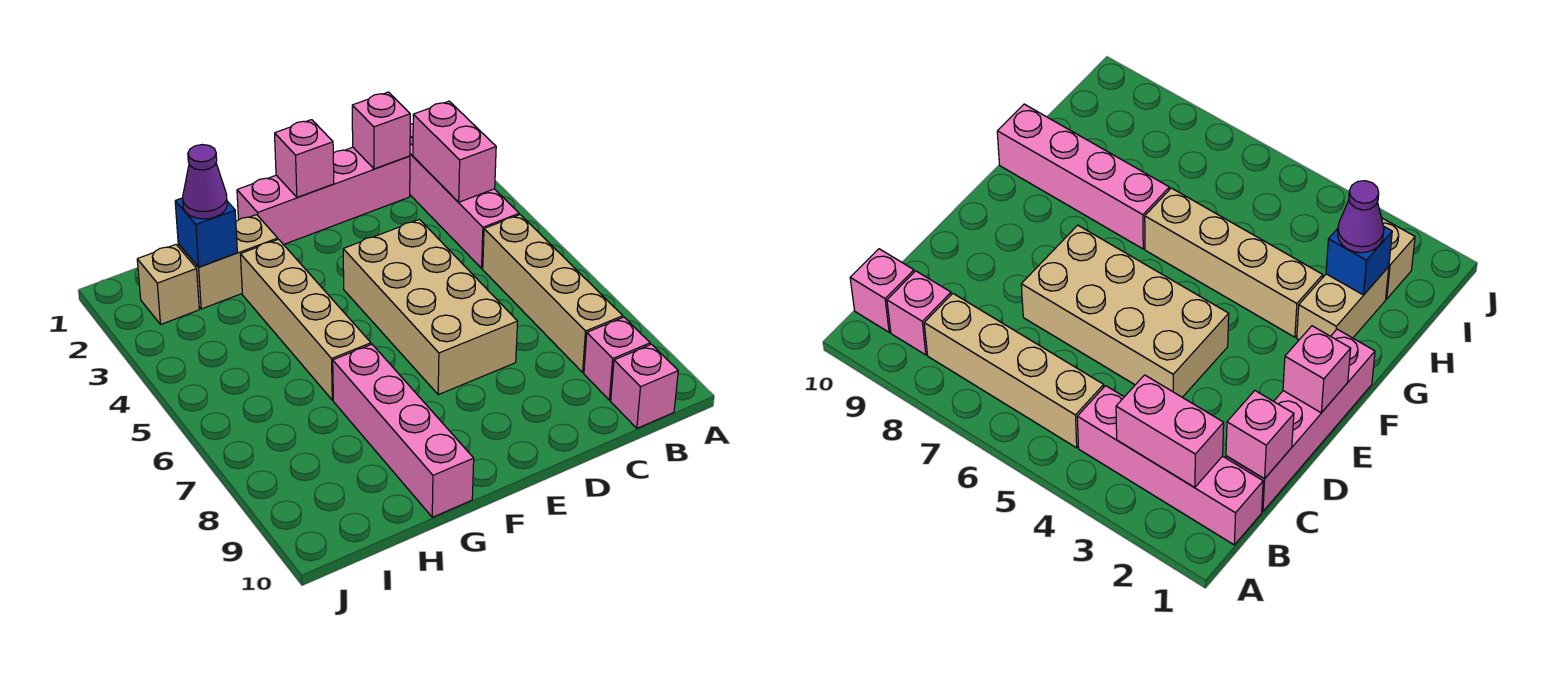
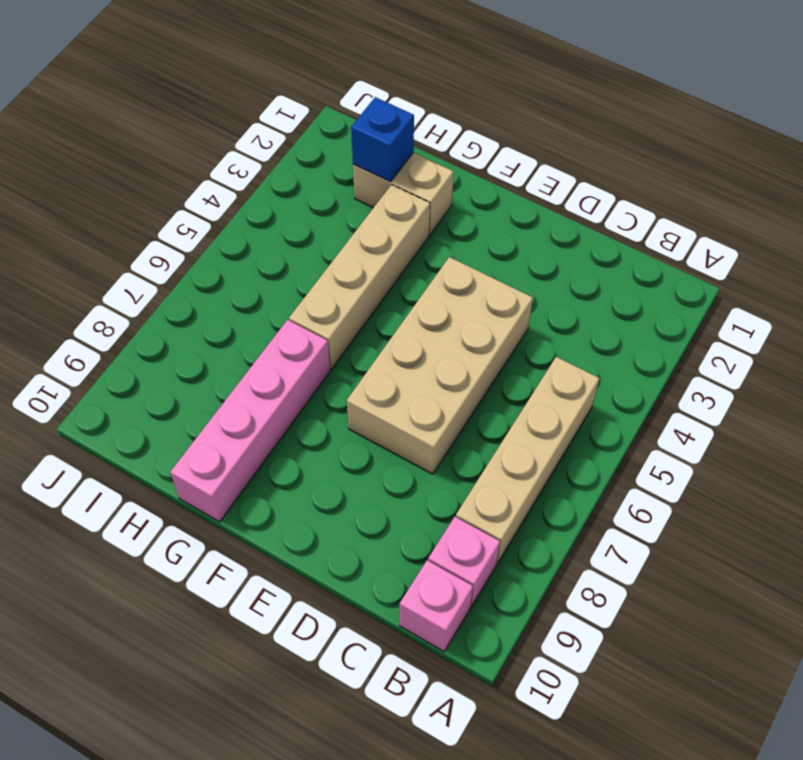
none -> pink brick B1:B4 level 1
none -> pink brick C1:F1 level 1
none -> tan brick I2 level 1

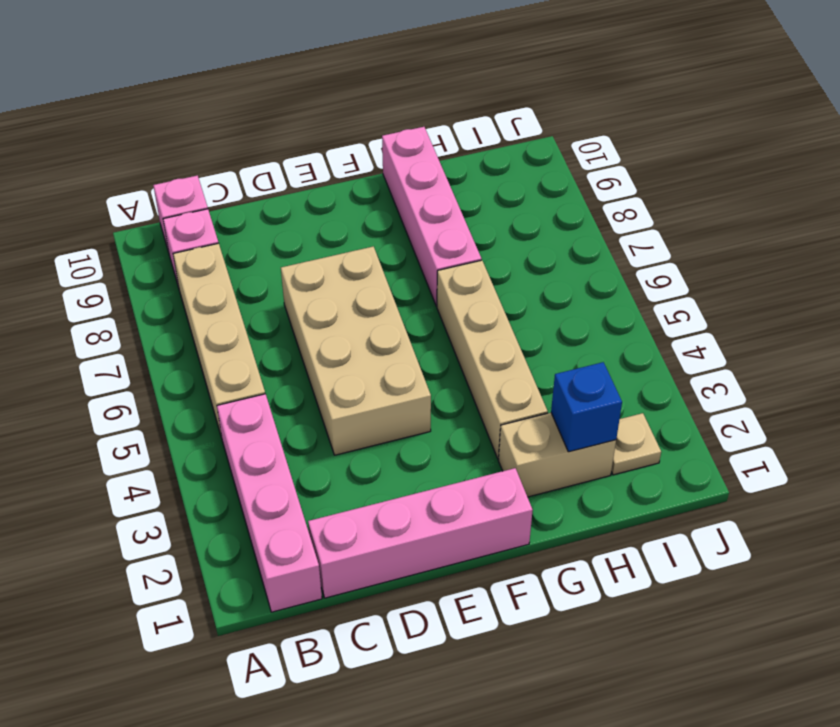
tan plate I2 level 1 -> tan brick I2 level 1
none -> pink brick B2:B3 level 2
none -> pink brick C1 level 2
none -> pink brick E1 level 2

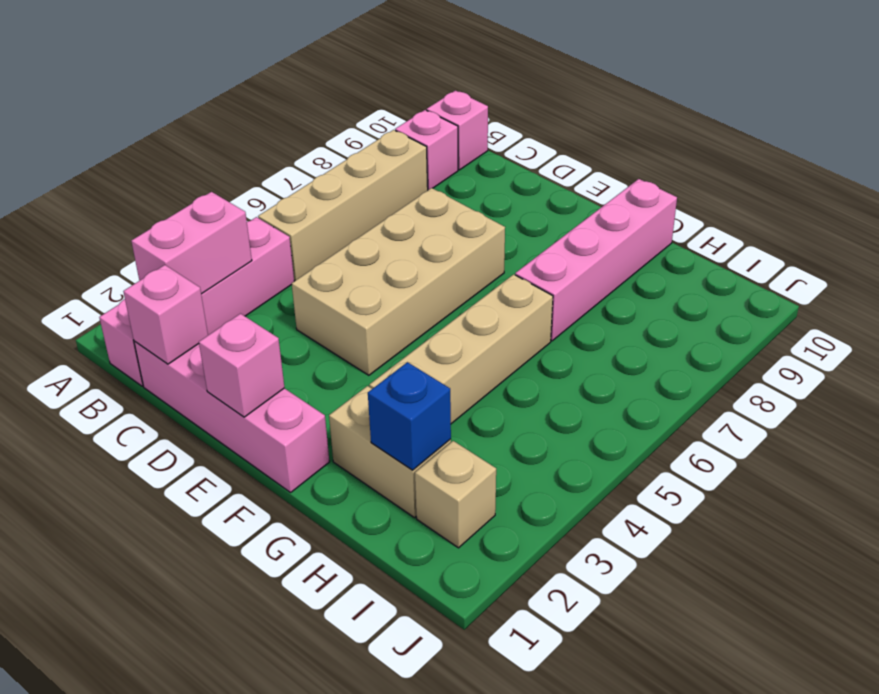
none -> purple cone H2 level 3

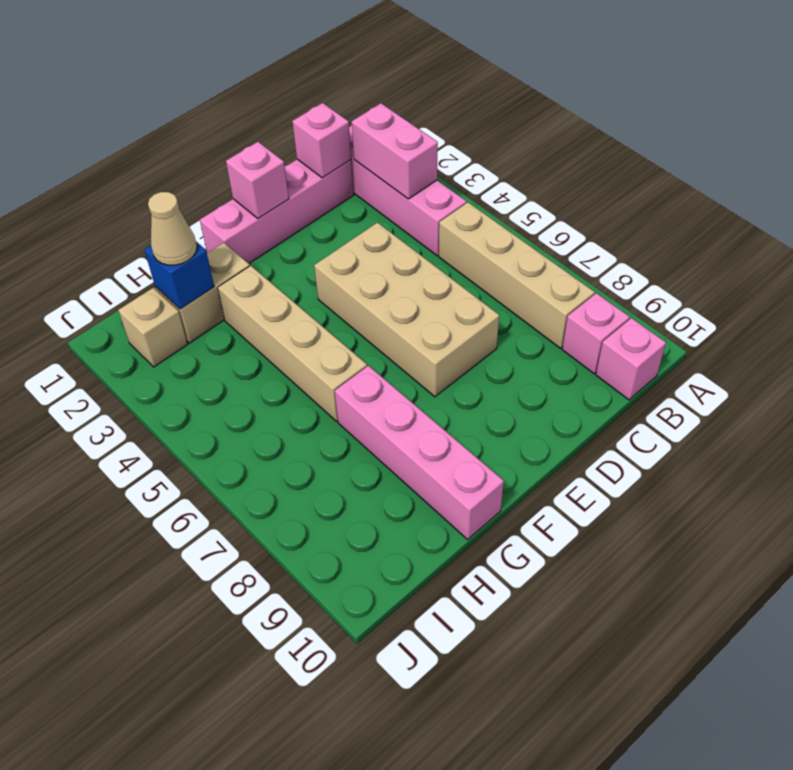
tan cone H2 level 3 -> purple cone H2 level 3

